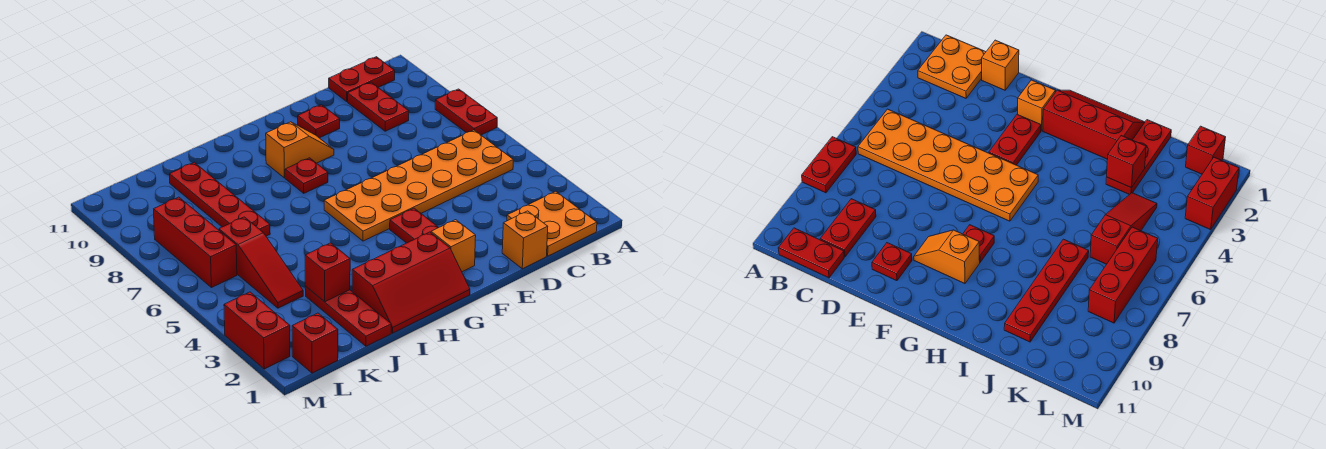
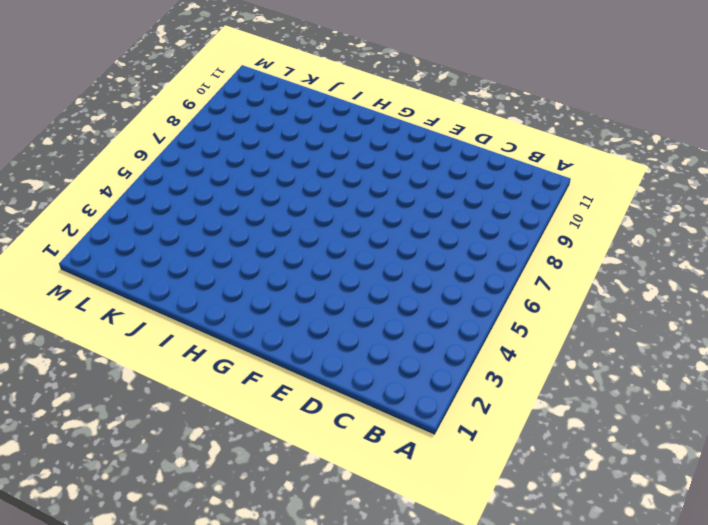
none -> red plate A7:A8 level 1
none -> orange plate B1:C2 level 1
none -> orange plate B5:G6 level 1

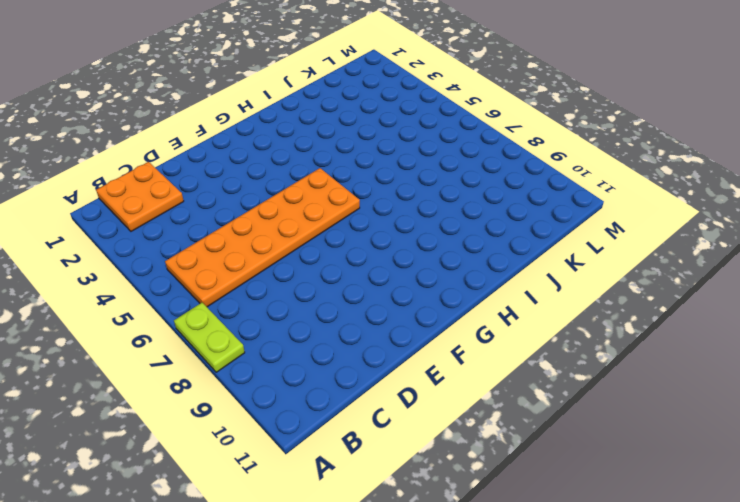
lime plate A7:A8 level 1 -> red plate A7:A8 level 1
none -> red plate B11:C11 level 1
none -> red plate C9:C10 level 1
none -> orange brick D1 level 1

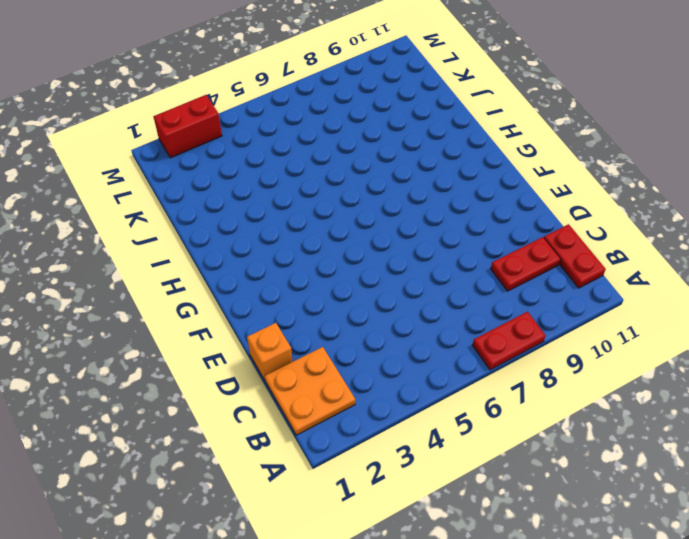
none -> orange plate B5:G6 level 1
none -> red plate E10 level 1
none -> orange brick F2 level 1

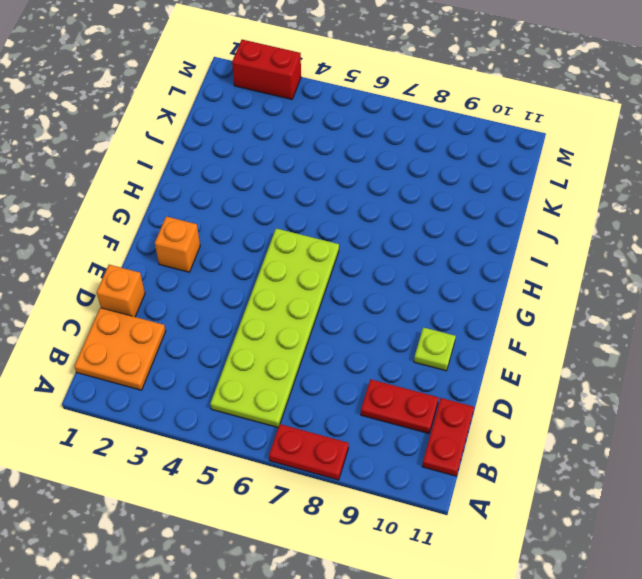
lime plate B5:G6 level 1 -> orange plate B5:G6 level 1
lime plate E10 level 1 -> red plate E10 level 1
none -> red plate F3:F4 level 1
none -> orange slope F9:G9 level 1 top G
none -> red slope G1:I2 level 1 top 2

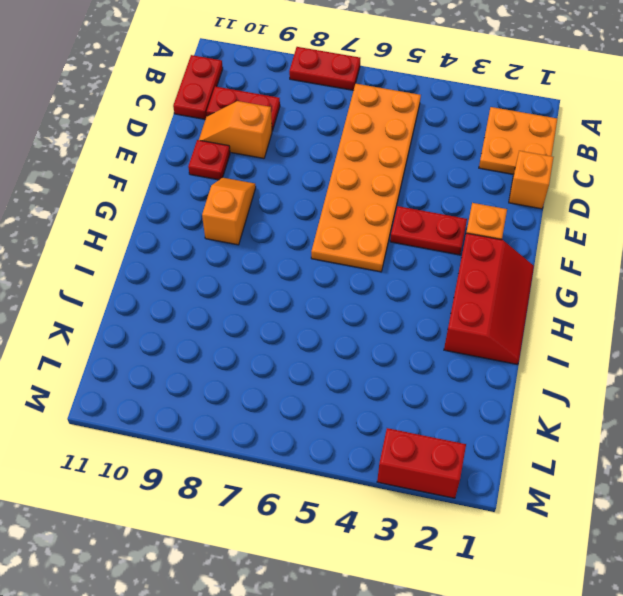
orange slope D9:D10 level 1 top 9 -> none
none -> red plate G8 level 1
none -> red plate J1:J3 level 1
none -> red plate J7:J10 level 1

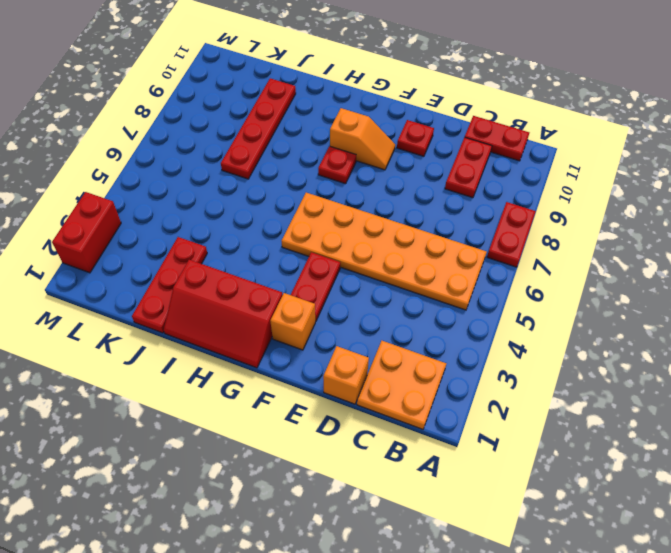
none -> red slope K4:K6 level 1 top 6
none -> red brick L1 level 1
none -> red brick L6:L8 level 1

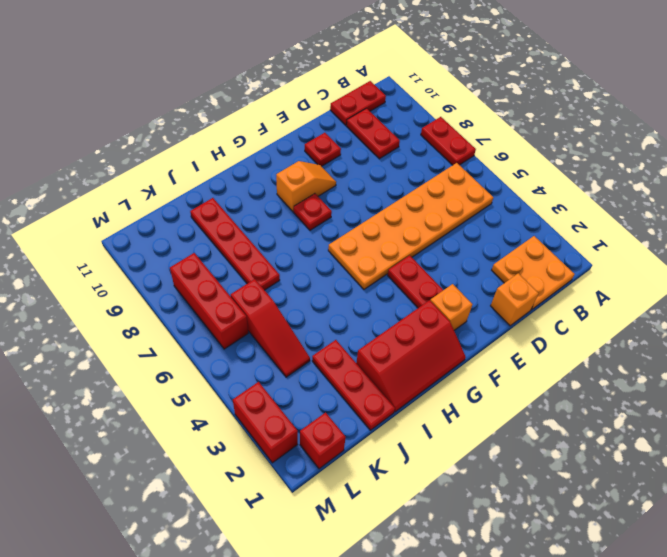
none -> red brick J3 level 2

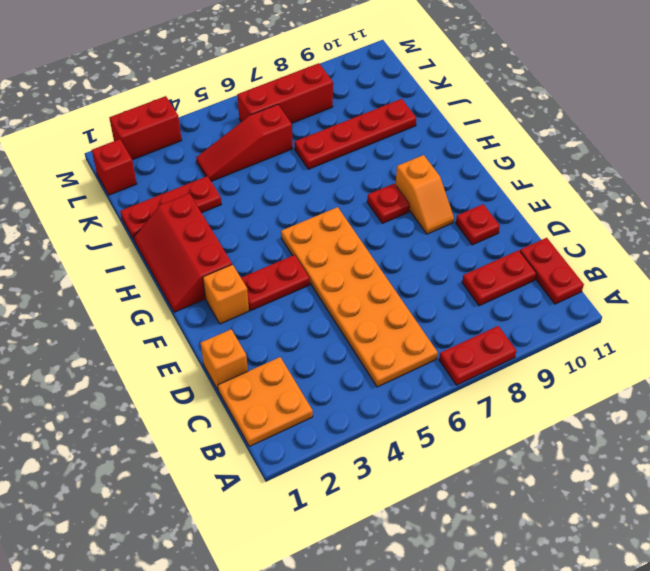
none -> red brick J3 level 2

